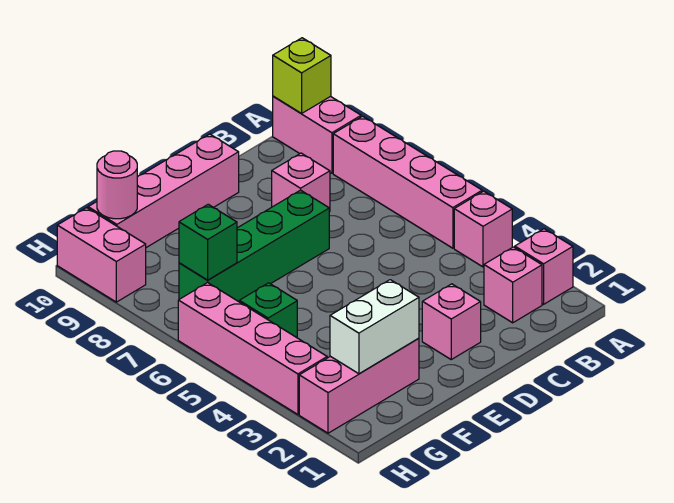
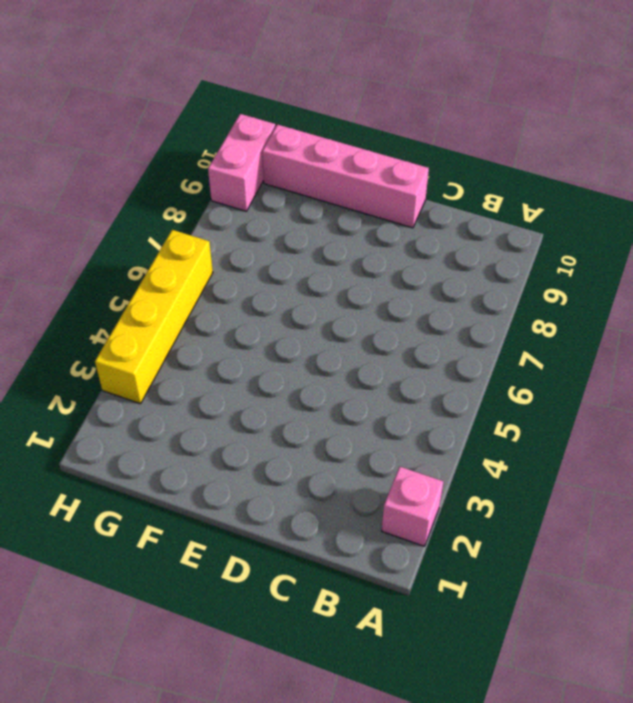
yellow brick H3:H6 level 1 -> pink brick H3:H6 level 1
none -> pink brick A4 level 1
none -> pink brick A5:A8 level 1
none -> pink brick A9:A10 level 1

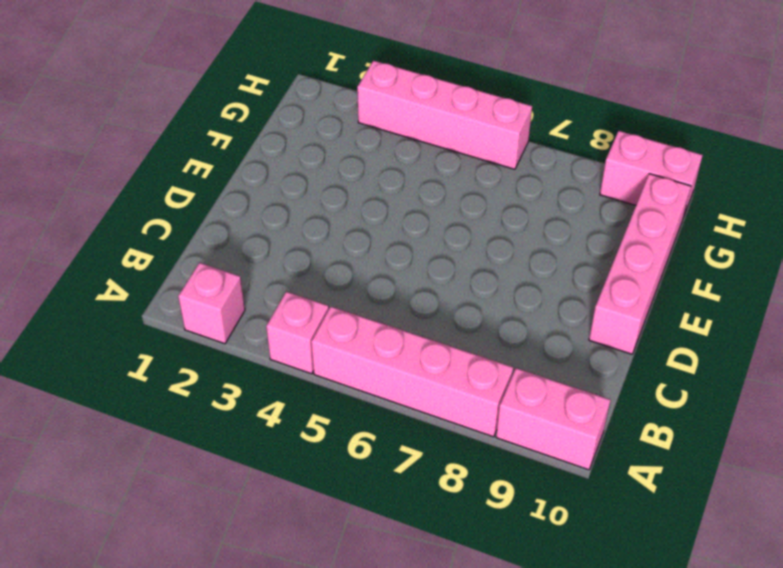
none -> pink brick B2 level 1
none -> pink brick C8 level 1
none -> pink brick D2 level 1

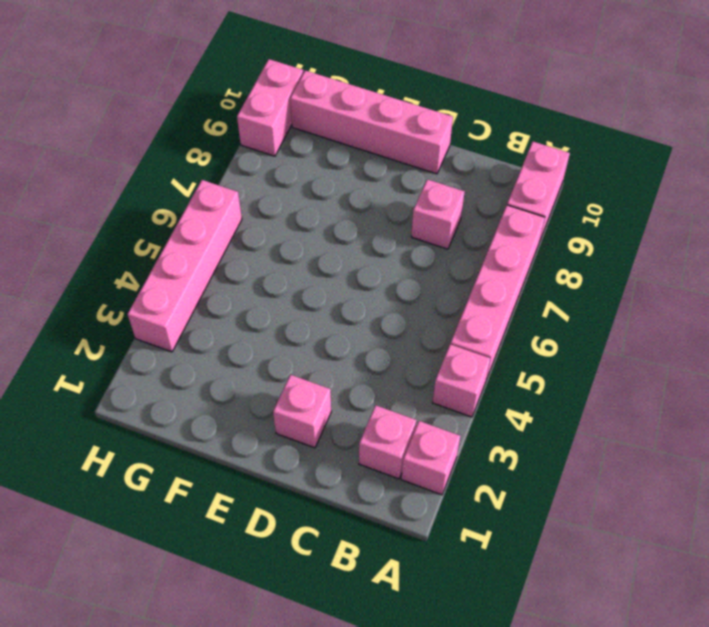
none -> green brick D7:G7 level 1
none -> pink brick F2:H2 level 1
none -> green brick G5 level 1

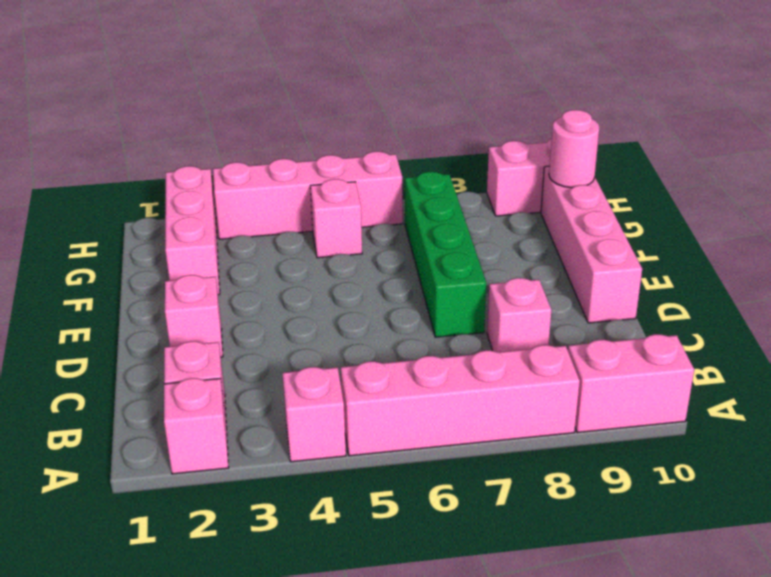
pink brick G5 level 1 -> green brick G5 level 1
none -> lime brick A10 level 2
none -> white brick F2:G2 level 2
none -> green brick G7 level 2

